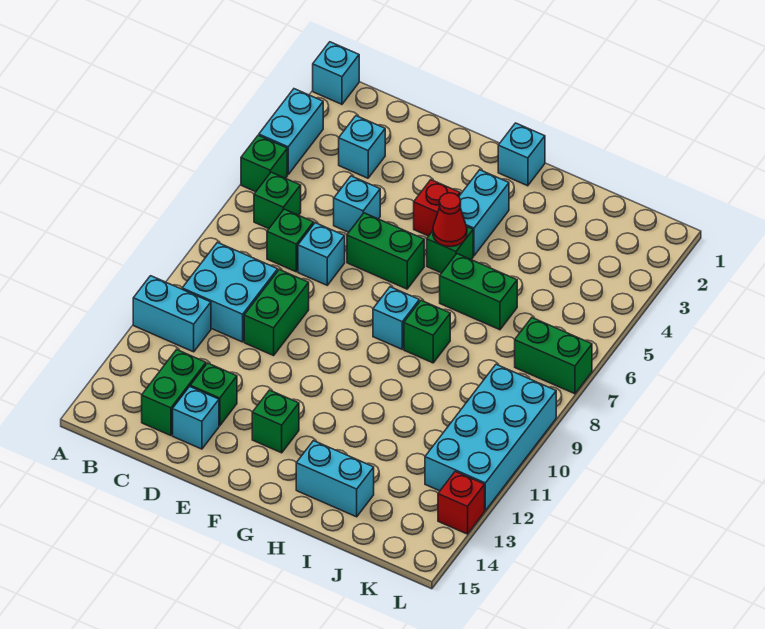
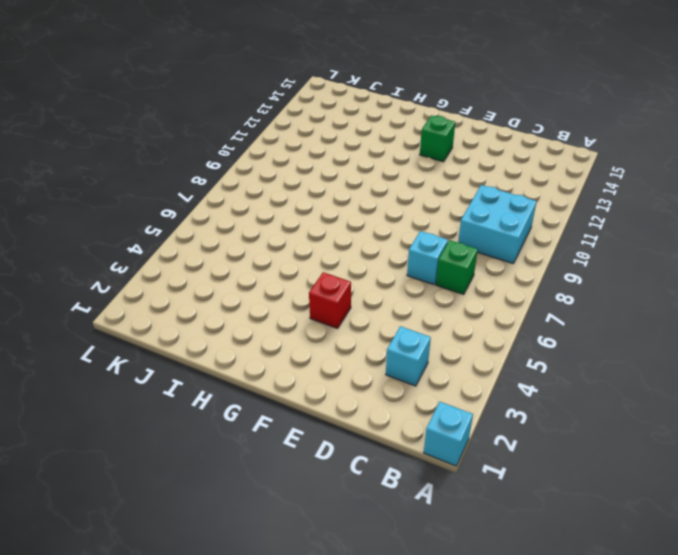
none -> cyan brick A3:A4 level 1
none -> green brick A5 level 1
none -> cyan brick A11:B11 level 1

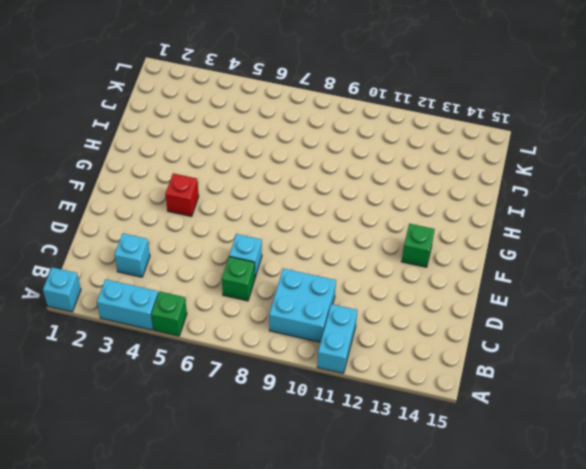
none -> green brick B6 level 1
none -> green brick C13:C14 level 1
none -> cyan brick D5 level 1

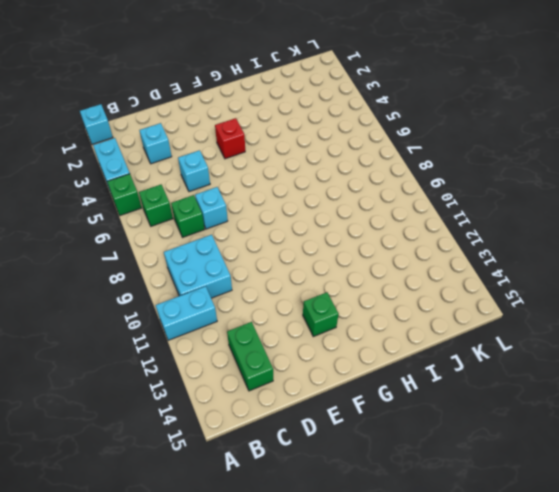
none -> green brick D9:D10 level 1
none -> green brick D13 level 1
none -> cyan brick D14 level 1

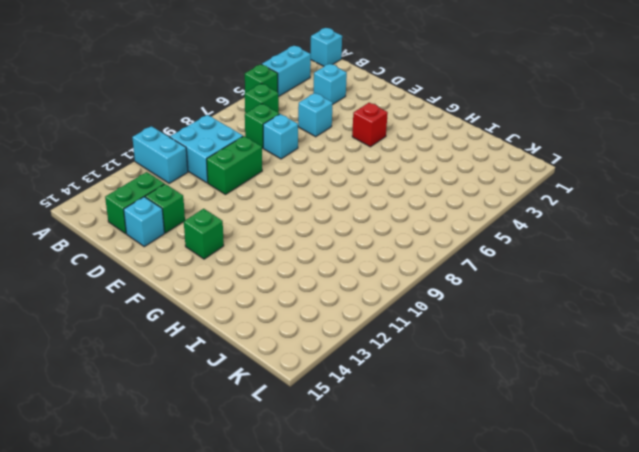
none -> green brick E6:F6 level 1
none -> cyan brick G1 level 1
none -> cyan brick G3:G4 level 1

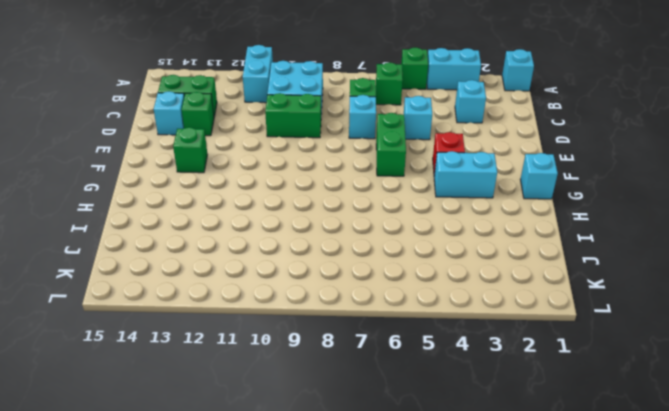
none -> green brick G5 level 1
none -> cyan brick G8 level 1
none -> green brick H6:I6 level 1

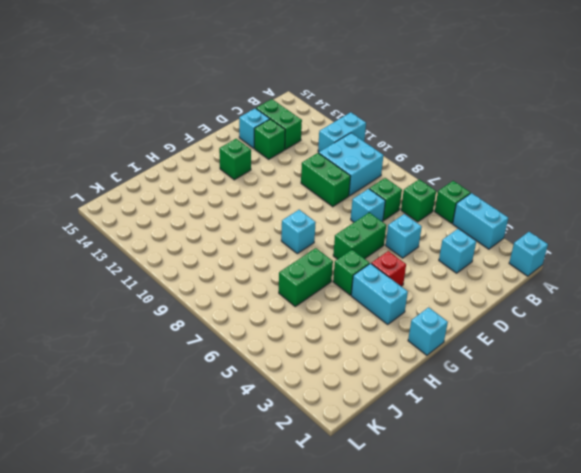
none -> green brick H8 level 1
none -> cyan brick H14:I14 level 1
none -> green brick K7:L7 level 1

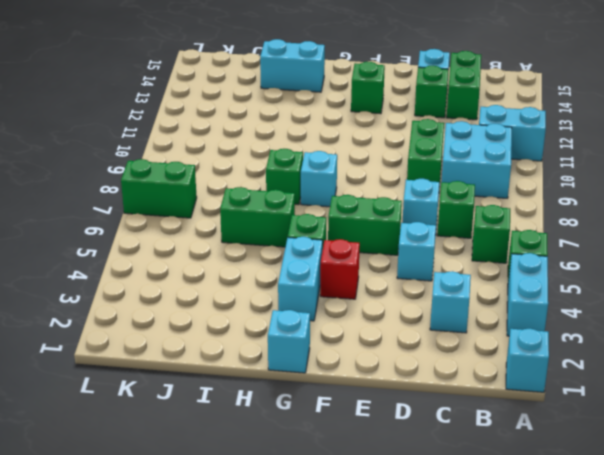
none -> cyan brick K9:L12 level 1
none -> red brick L13 level 1
none -> red cone G5 level 2

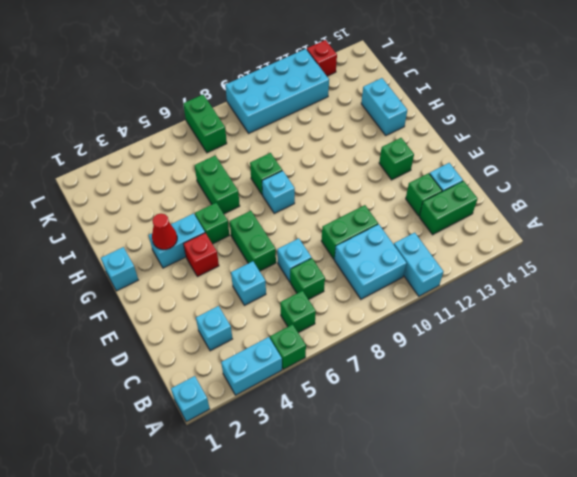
red cone G3 level 2 -> red cone G5 level 2

